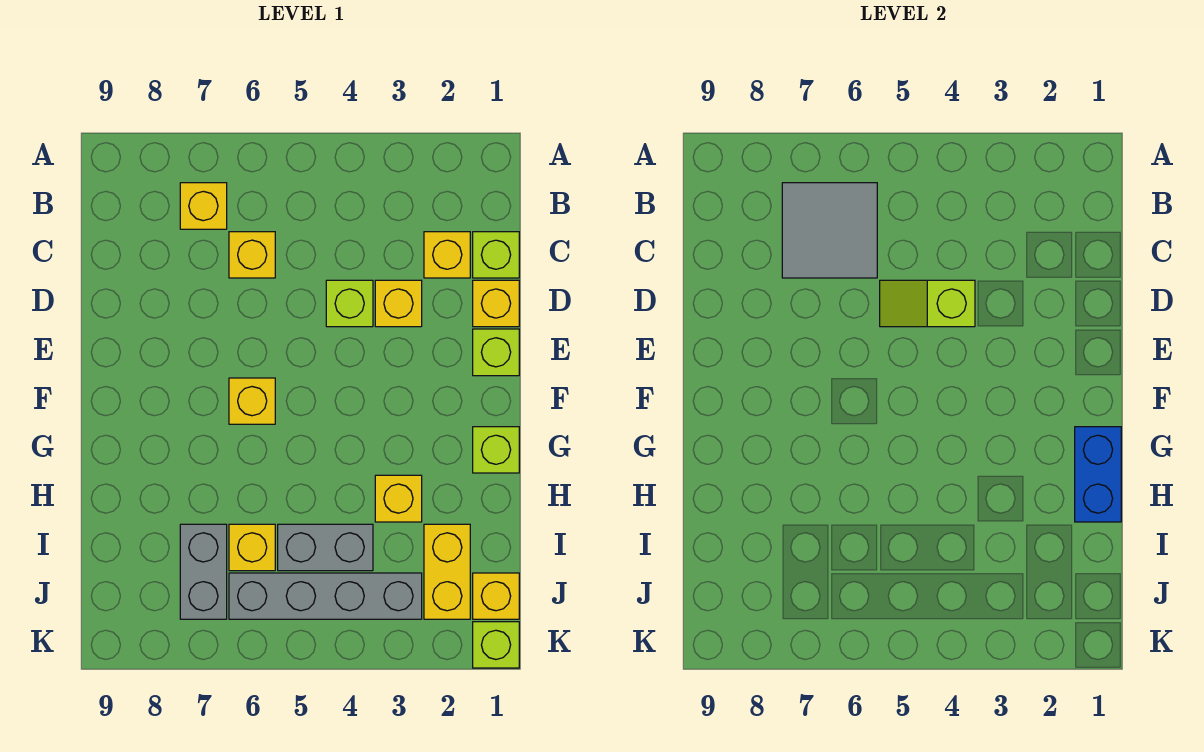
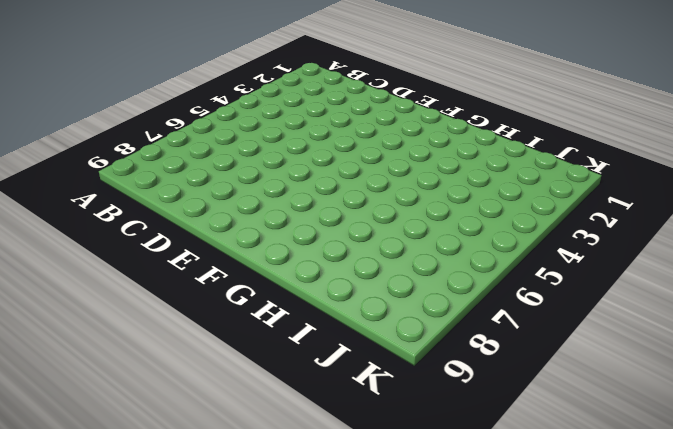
none -> yellow brick B7 level 1
none -> lime brick C1 level 1
none -> yellow brick C2 level 1

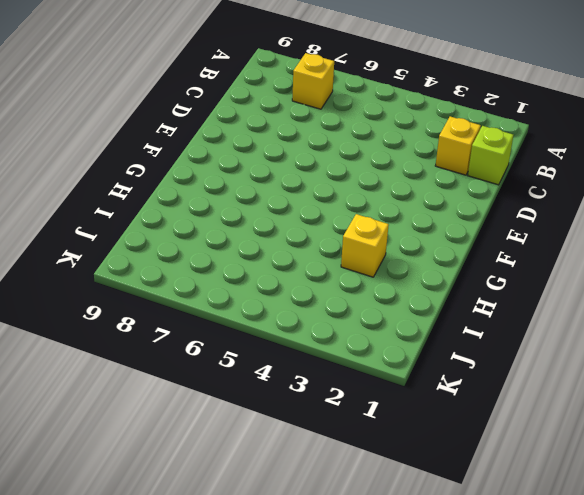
none -> yellow brick C6 level 1
none -> yellow brick D1 level 1
none -> yellow brick D3 level 1

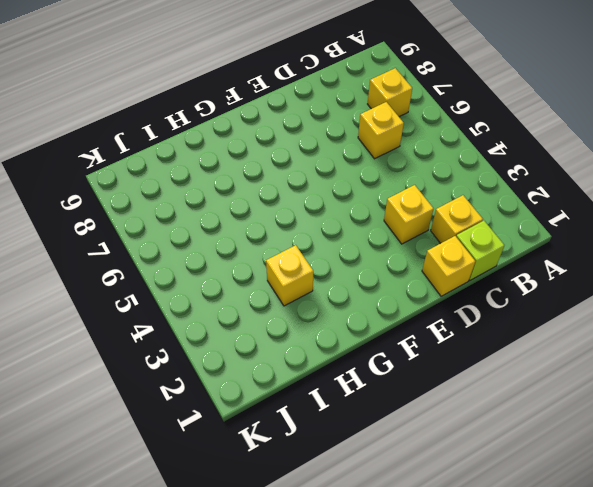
none -> lime brick D4 level 1
none -> lime brick E1 level 1
none -> yellow brick F6 level 1

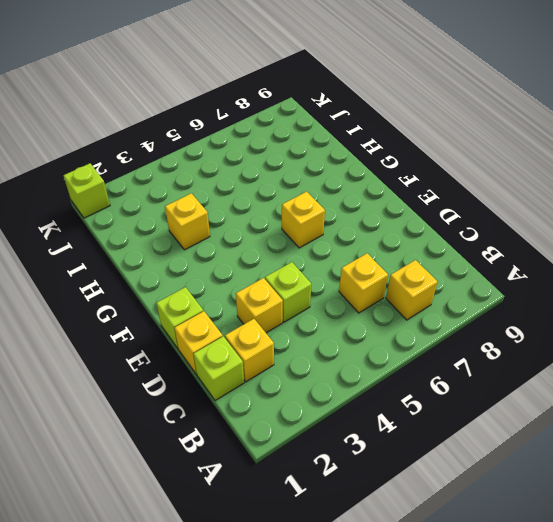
none -> lime brick G1 level 1
none -> yellow brick I2:J2 level 1
none -> grey brick I4:I5 level 1

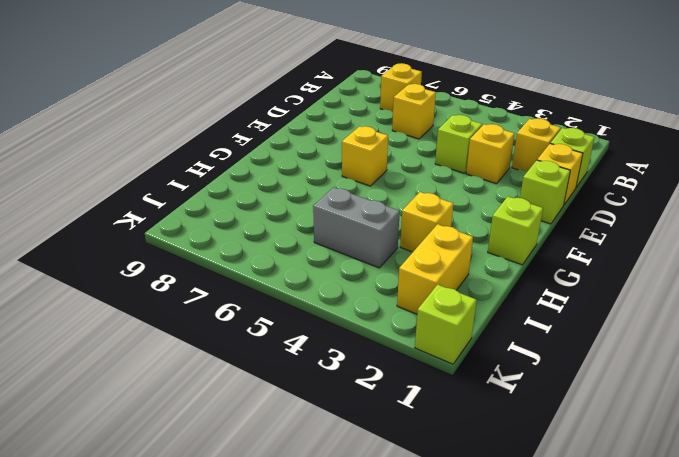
none -> yellow brick I6 level 1
none -> grey brick I7:J7 level 1
none -> yellow brick J1 level 1

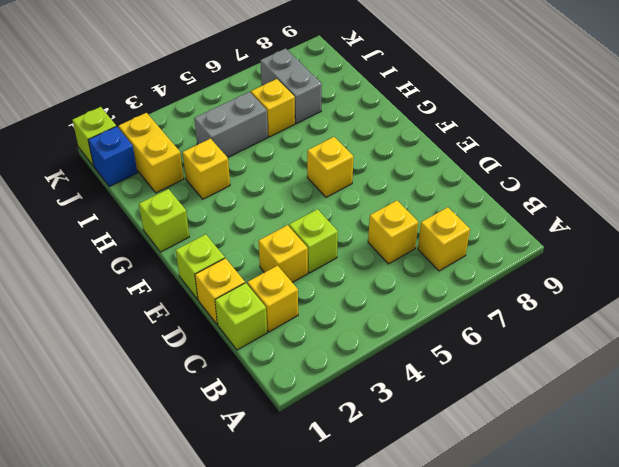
blue brick J1 level 1 -> yellow brick J1 level 1
none -> grey brick J3:J6 level 1
none -> grey tile B6:C7 level 2
none -> lime slope D4:D5 level 2 top 4

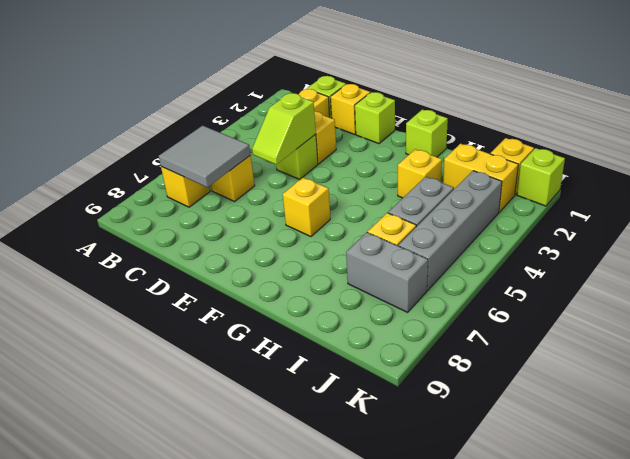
none -> blue brick G1:H1 level 2

